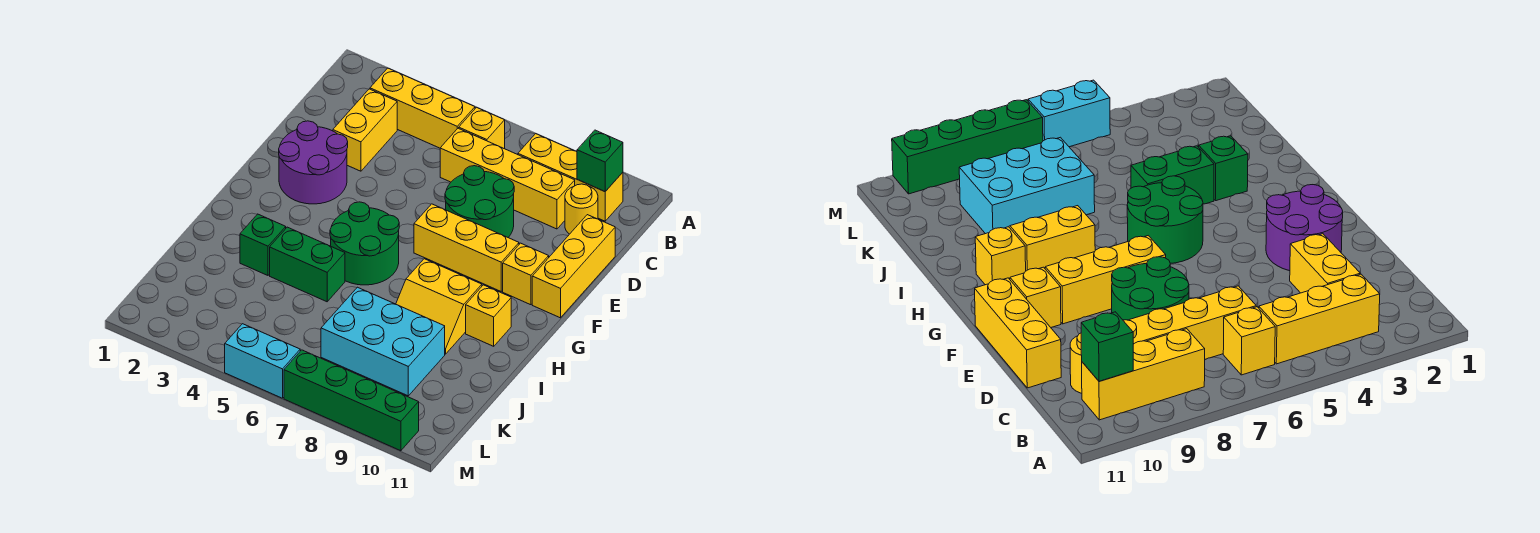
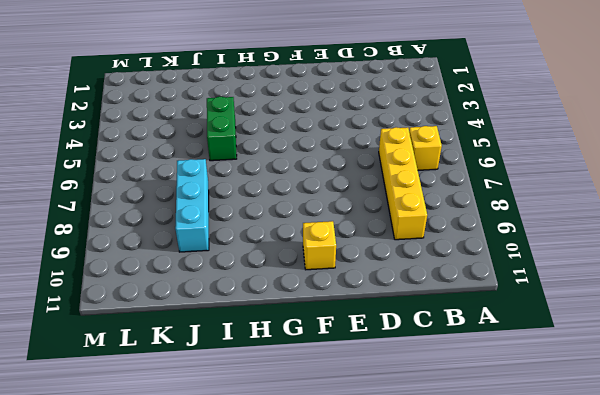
cyan brick J7:J9 level 1 -> cyan brick J7:K9 level 1
none -> yellow brick B3:B5 level 1
none -> yellow brick B8:B10 level 1
none -> yellow brick C3:D3 level 1

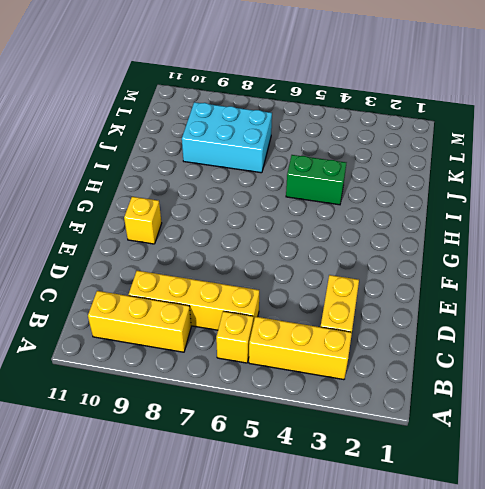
none -> yellow round brick C10 level 1
none -> green round brick D7:E8 level 1
none -> yellow brick D11:F11 level 1

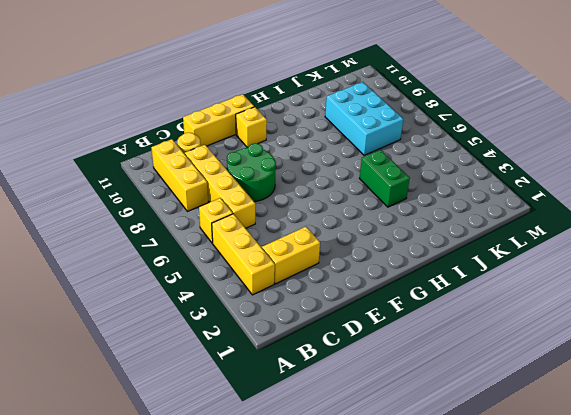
none -> purple round brick E2:F3 level 1
none -> yellow brick F7:F9 level 1
none -> green round brick G5:H6 level 1

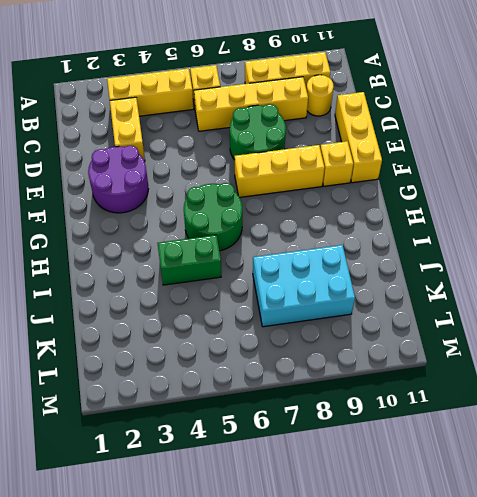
none -> yellow slope H8:I9 level 1 top H
none -> yellow brick H10 level 1
none -> green brick I3 level 1

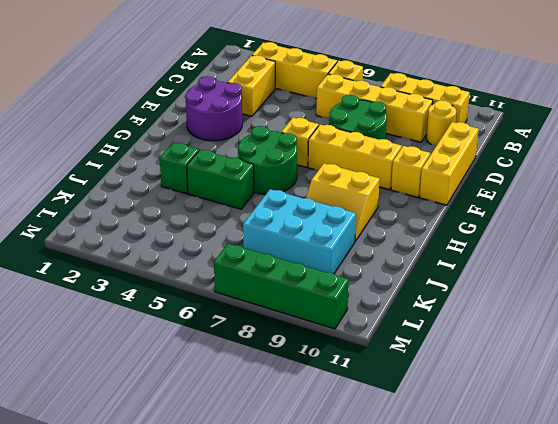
yellow brick F6 level 1 -> yellow brick H10 level 1
none -> cyan brick M5:M6 level 1
none -> green brick B10 level 2

